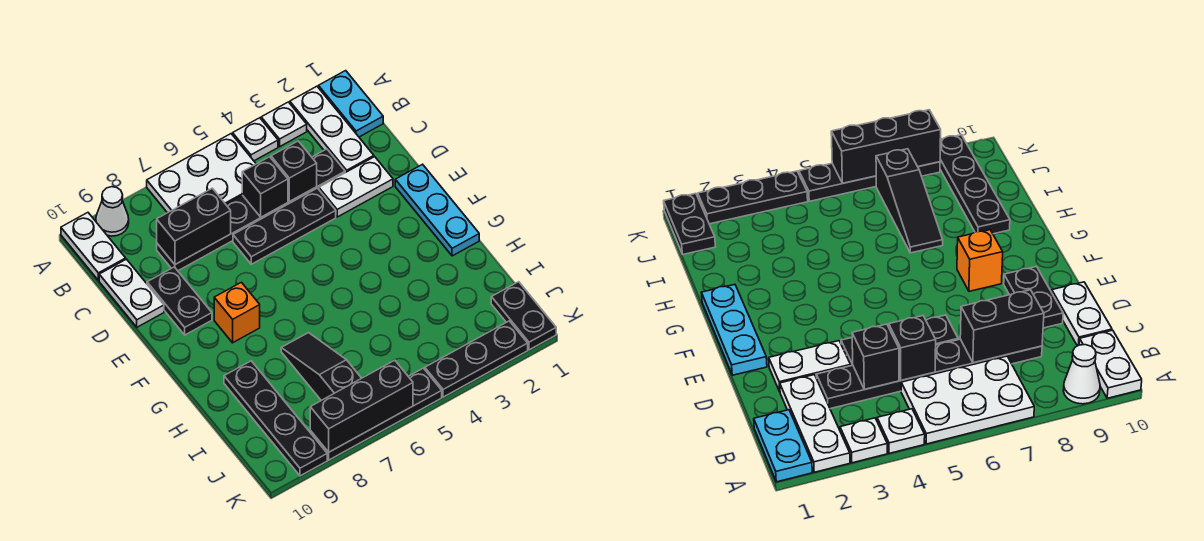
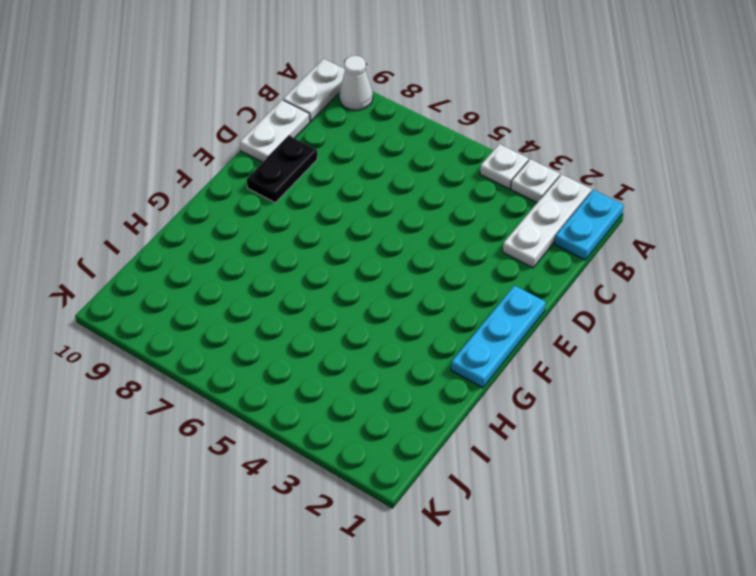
none -> white plate A5:B7 level 1
none -> black plate C3:C8 level 1
none -> white plate D2:D3 level 1

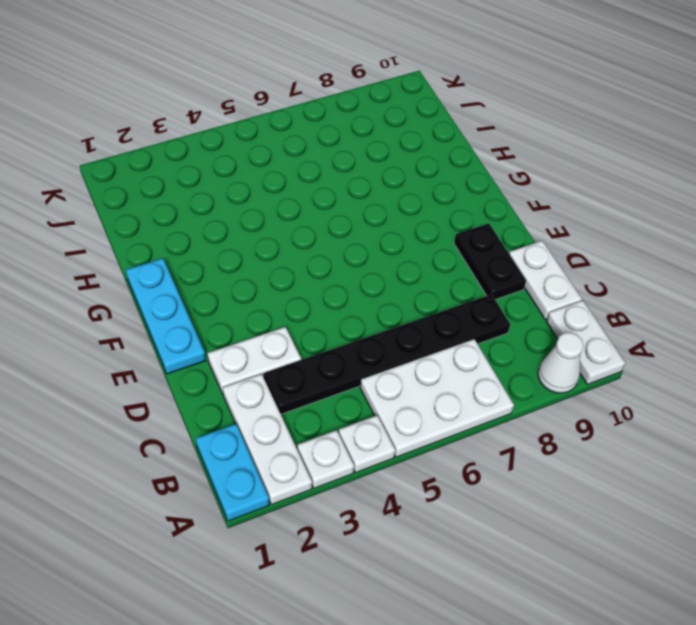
none -> black plate D4:D6 level 1
none -> orange brick F8 level 1
none -> black slope H7:J7 level 1 top J

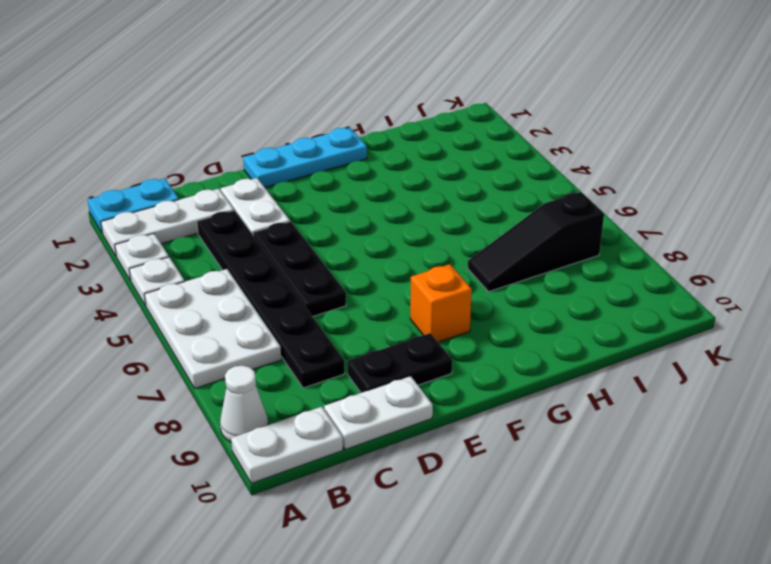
none -> black plate H9:K9 level 1
none -> black plate J1:K1 level 1
none -> black plate K2:K4 level 1

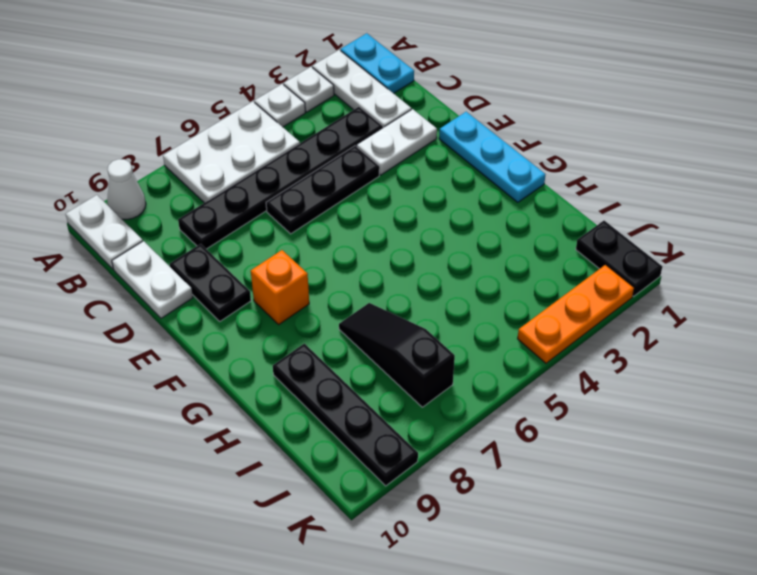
orange plate K2:K4 level 1 -> black plate K2:K4 level 1
none -> black plate K5:K8 level 1
none -> black brick C4 level 2
none -> black brick C5 level 2

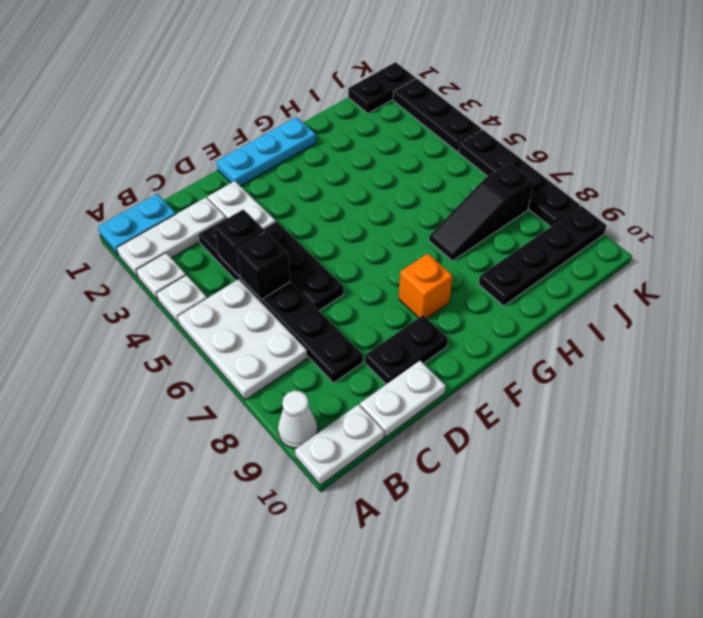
none -> black brick C7:C8 level 2
none -> black brick K6:K8 level 2

